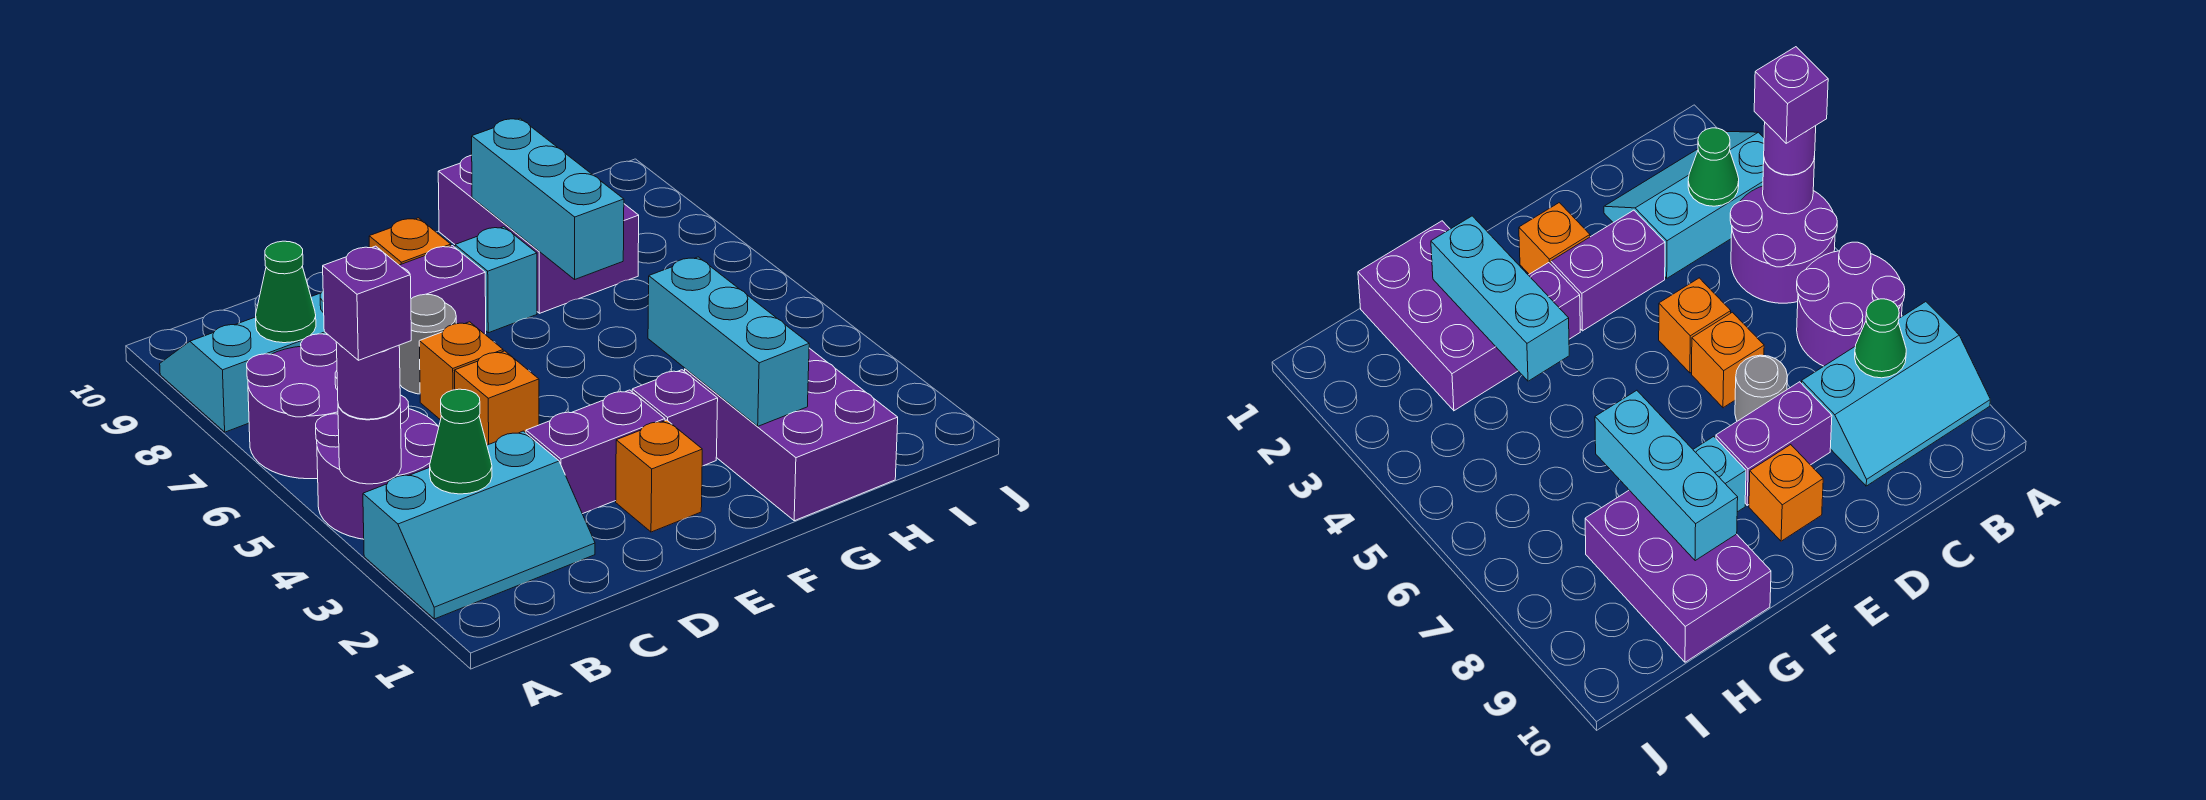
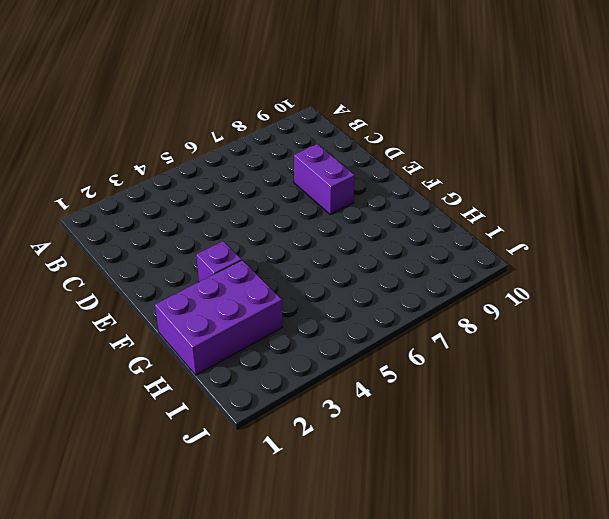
none -> cyan slope A2:C3 level 1 top 3
none -> purple round brick A4:B5 level 1
none -> purple round brick A6:B7 level 1

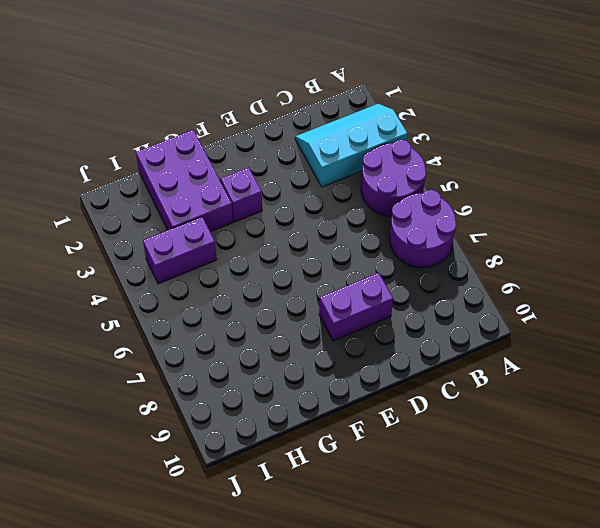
purple brick H4:I4 level 1 -> purple brick D3:E3 level 1
none -> cyan slope A8:C9 level 1 top 8
none -> orange brick D5 level 1
none -> orange brick D6 level 1

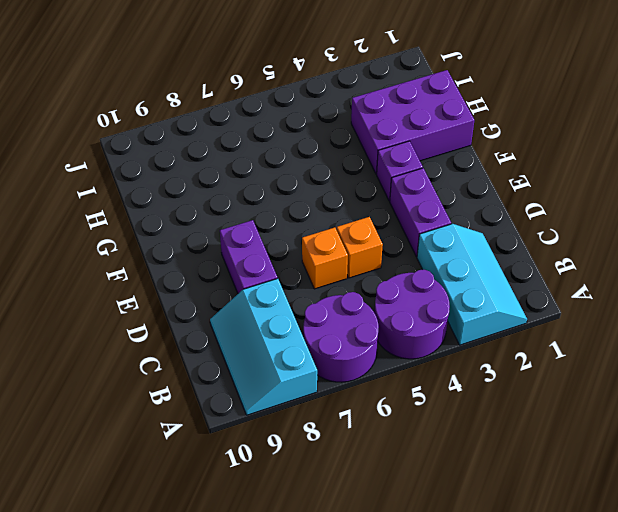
none -> grey round brick D7 level 1
none -> orange brick E2 level 1
none -> orange brick E9 level 1

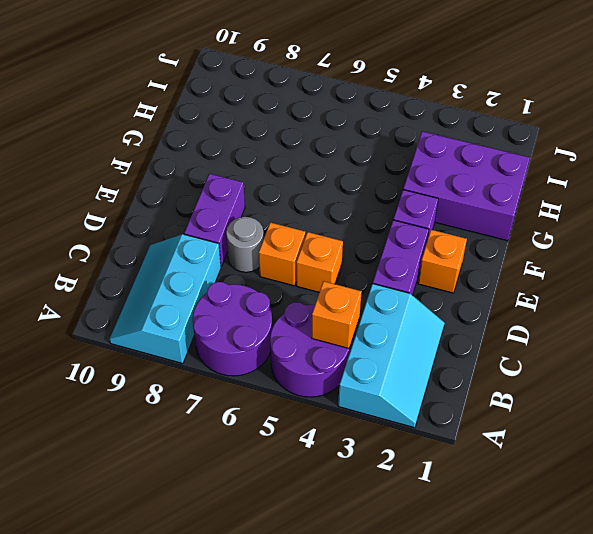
orange brick B4 level 2 -> orange brick E9 level 1
none -> cyan brick F8 level 1
none -> purple brick G8:H10 level 1
none -> purple round brick A4 level 2

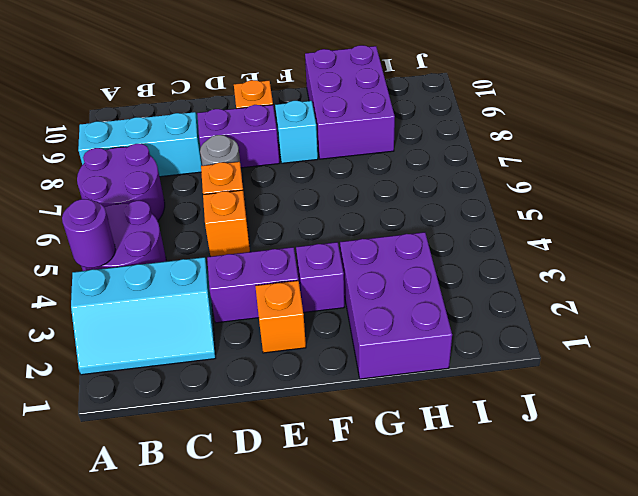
none -> green cone B3 level 2
none -> green cone B8 level 2
none -> cyan brick G2:G4 level 2

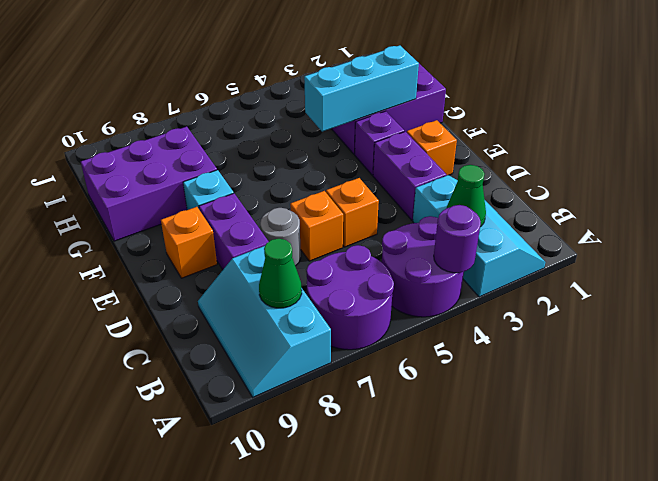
none -> cyan brick G7:G9 level 2
none -> purple round brick A4 level 3
none -> purple brick A4 level 4

